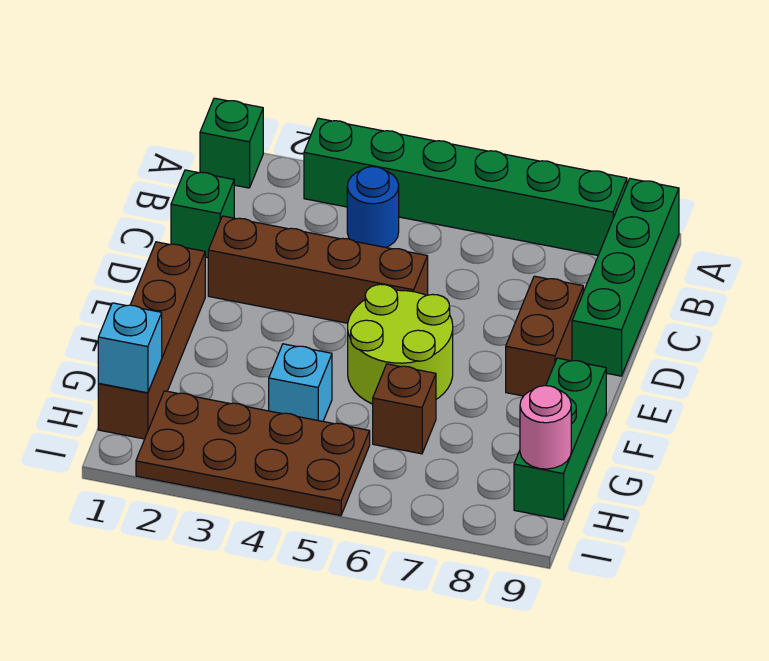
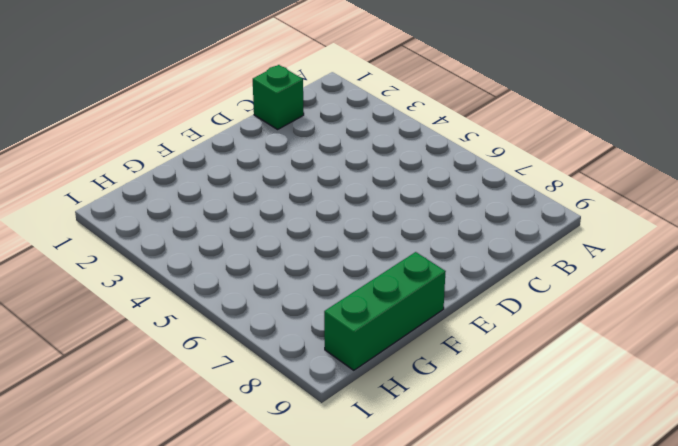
none -> green brick A1 level 1
none -> green brick A3:A8 level 1
none -> green brick A9:D9 level 1

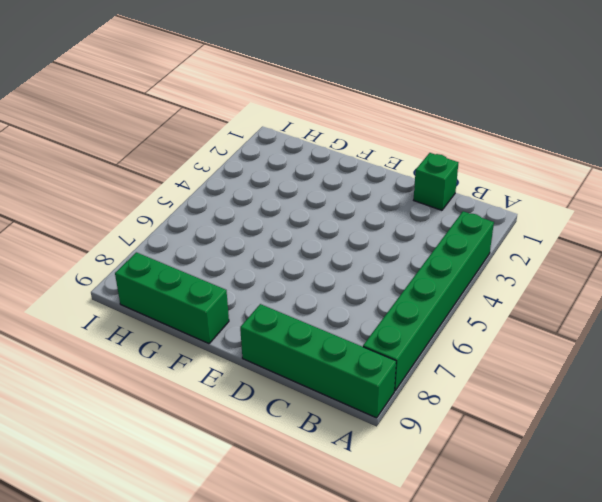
none -> green brick A1 level 1
none -> blue round brick B4 level 1
none -> brown brick D2:D5 level 1

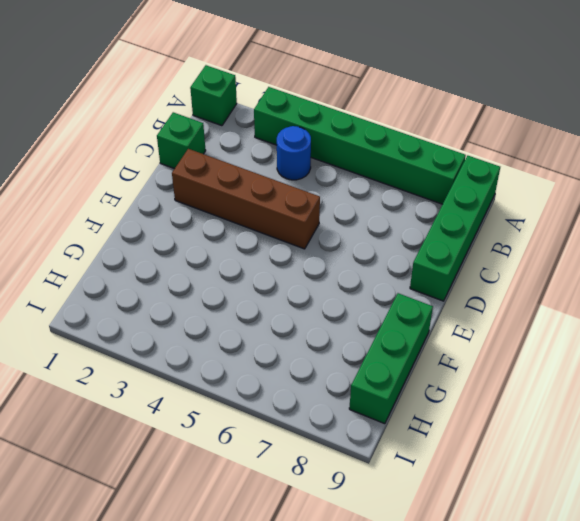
none -> brown brick D8:E8 level 1
none -> brown brick E1:H1 level 1
none -> lime round brick E5:F6 level 1

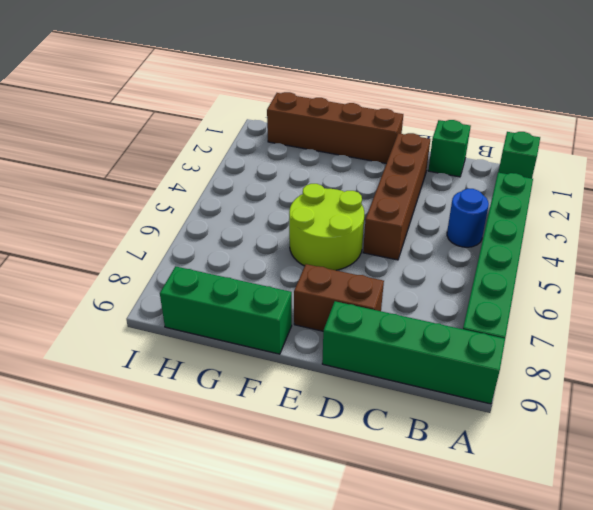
none -> cyan brick G4 level 1
none -> brown brick G6 level 1
none -> brown plate H2:I5 level 1

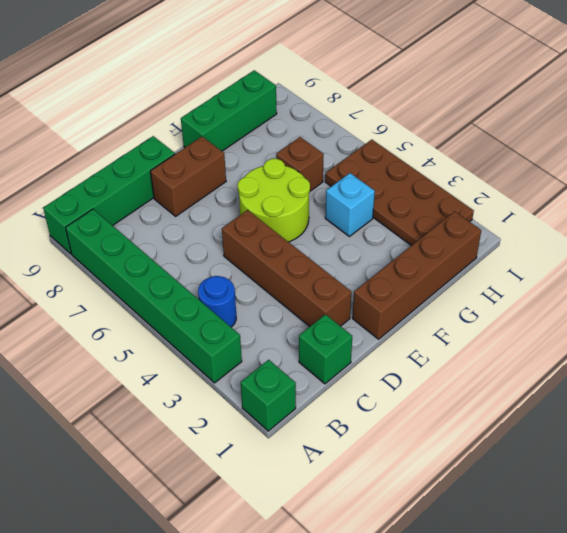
none -> cyan brick H1 level 2
none -> pink round brick H9 level 2

